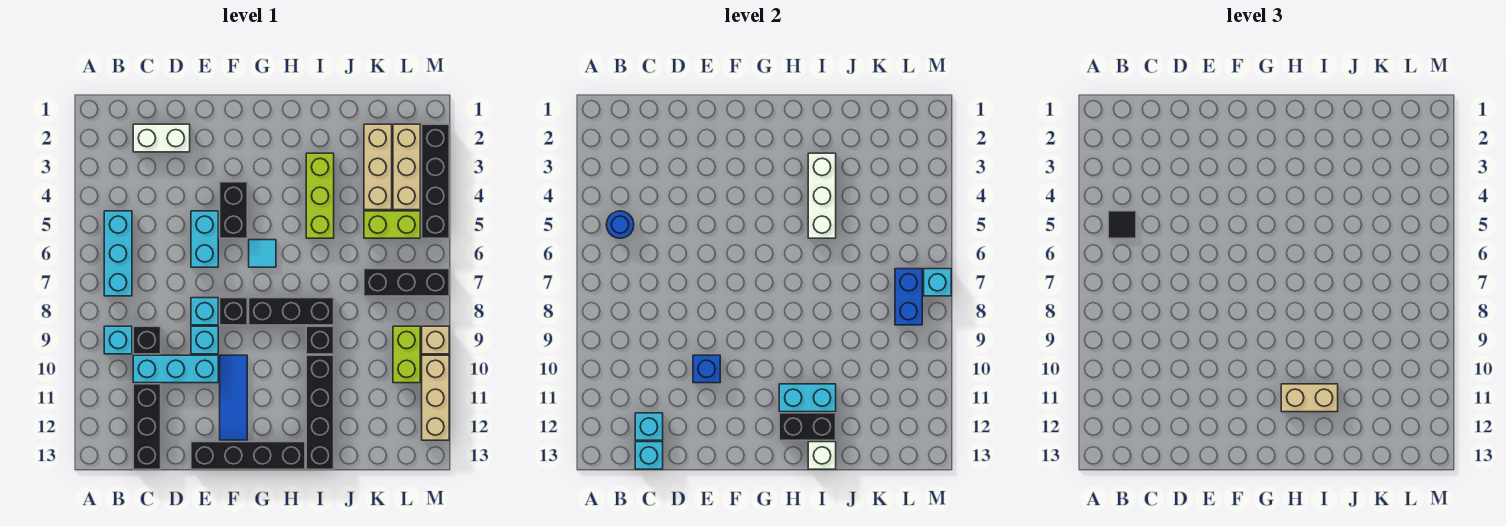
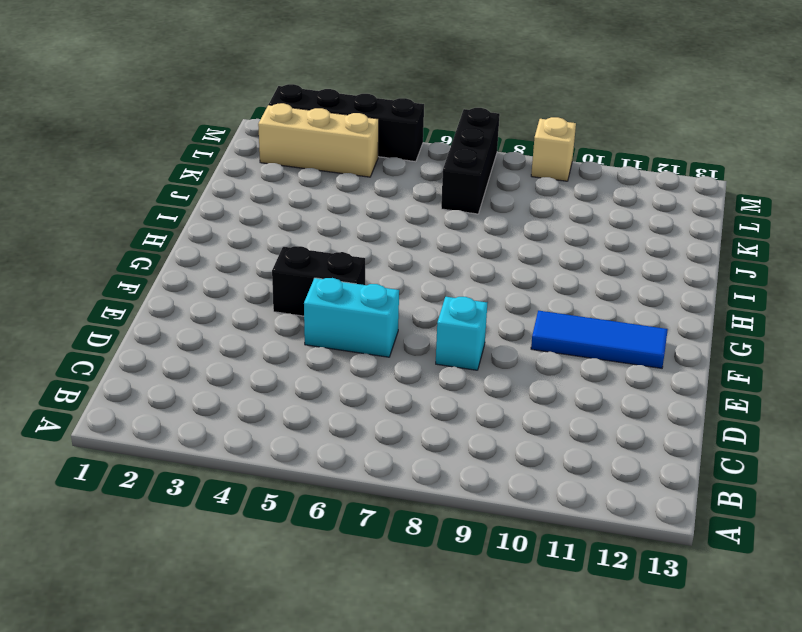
none -> cyan brick B5:B7 level 1
none -> cyan brick B9 level 1
none -> white brick C2:D2 level 1
none -> black brick C9 level 1

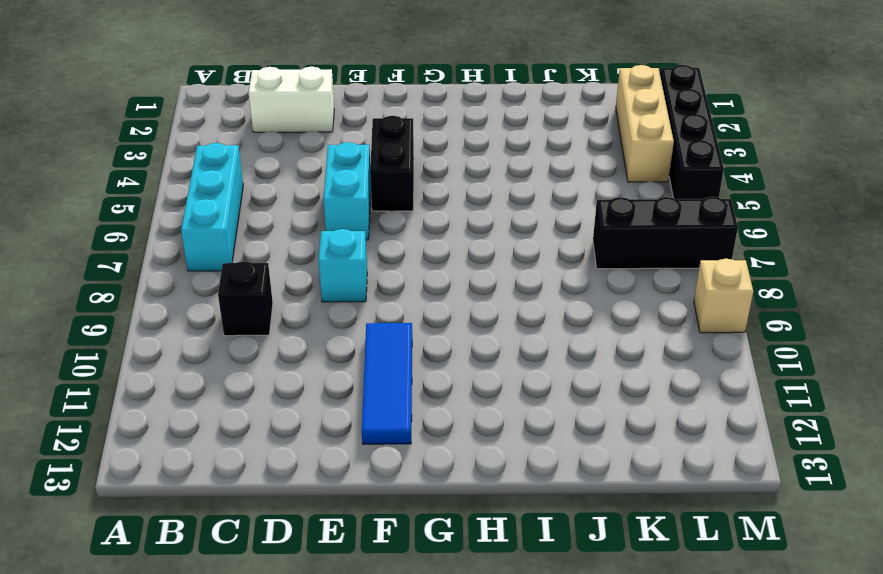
none -> cyan brick B9 level 1
none -> cyan brick C10:E10 level 1
none -> black brick C11:C13 level 1
none -> cyan brick E9 level 1

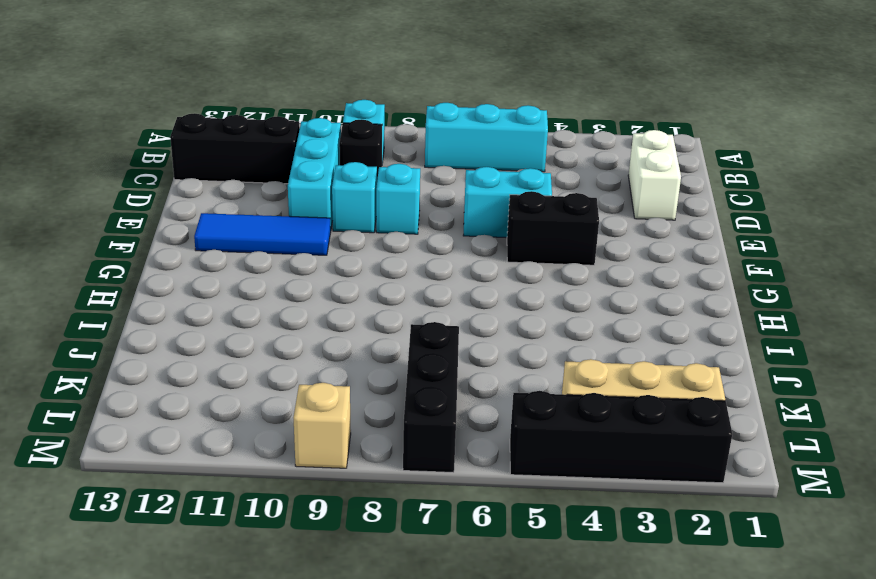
none -> black brick E13:H13 level 1
none -> black brick F8 level 1
none -> cyan tile G6 level 1
none -> black brick G8:I8 level 1

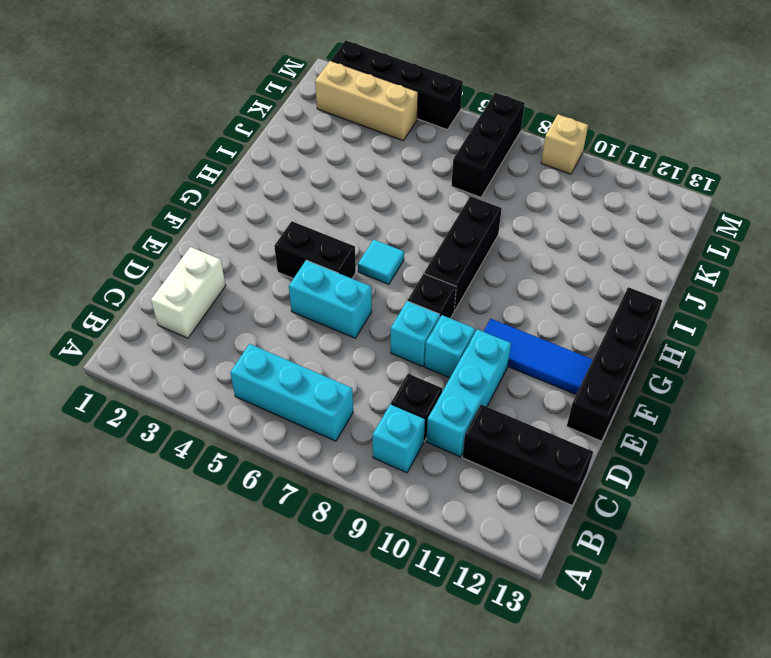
none -> lime brick I3:I5 level 1
none -> black brick I9 level 1
none -> black brick I10:I13 level 1
none -> tan brick K2:K4 level 1

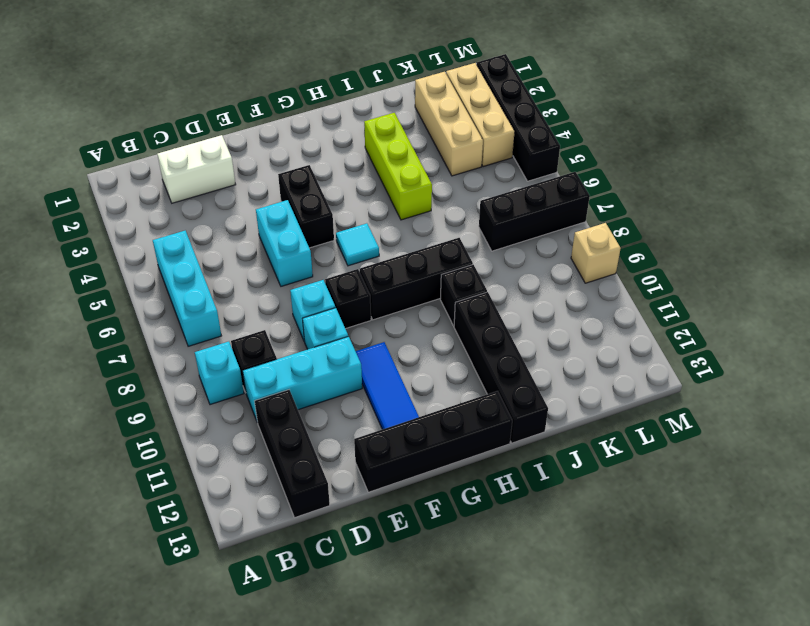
none -> lime brick K5:L5 level 1
none -> lime brick L9:L10 level 1
none -> tan brick M10:M12 level 1
none -> blue round brick B5 level 2

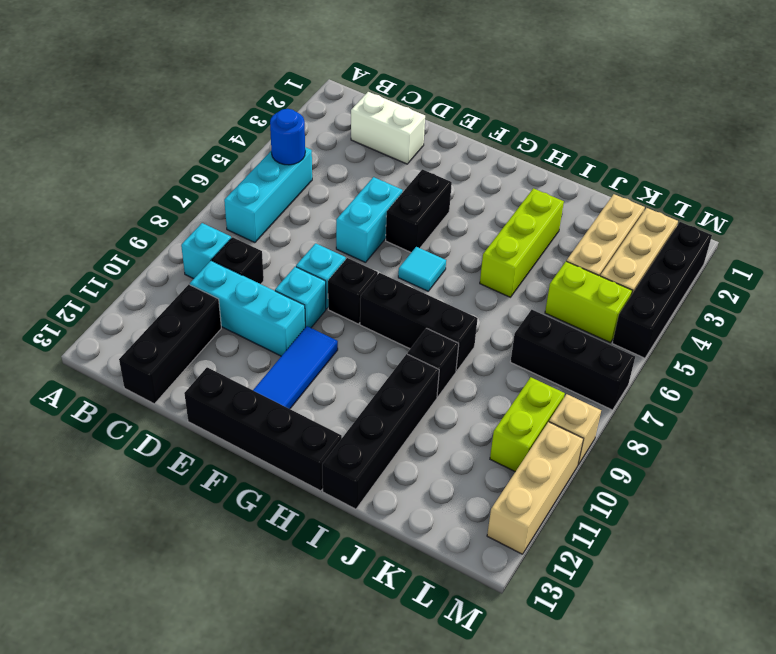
none -> cyan brick C12 level 2
none -> cyan brick C13 level 2
none -> blue brick E10 level 2
none -> cyan brick H11:I11 level 2

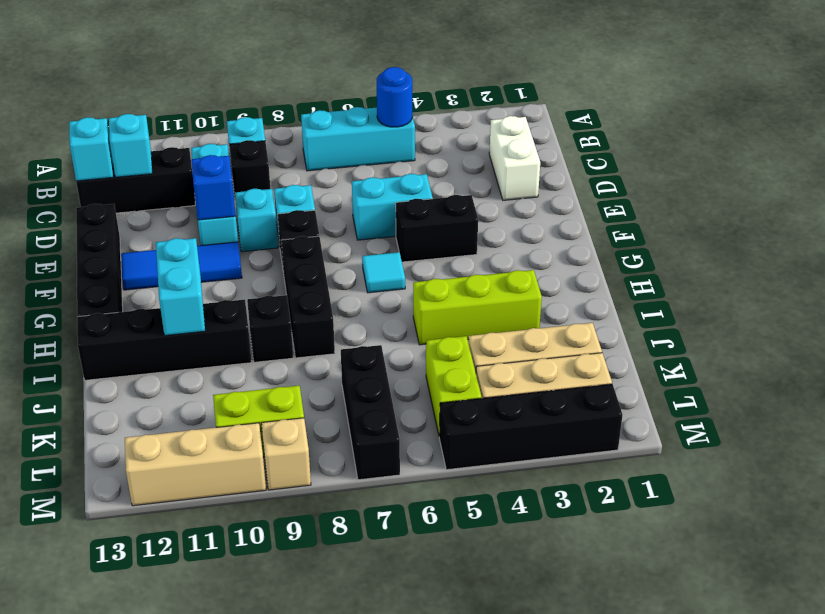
none -> black brick H12:I12 level 2
none -> white brick I3:I5 level 2
none -> white brick I13 level 2
none -> blue brick L7:L8 level 2

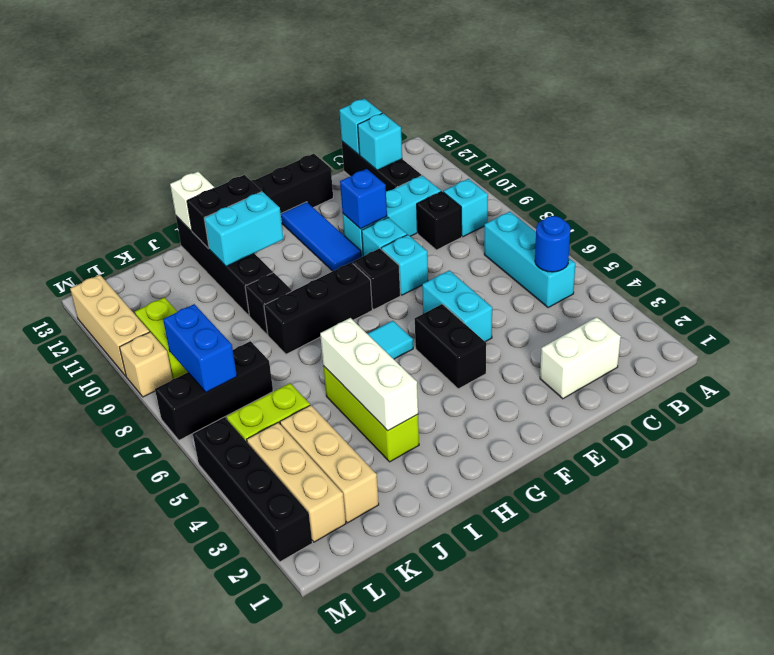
none -> cyan brick M7 level 2
none -> black tile B5 level 3
none -> tan brick H11:I11 level 3

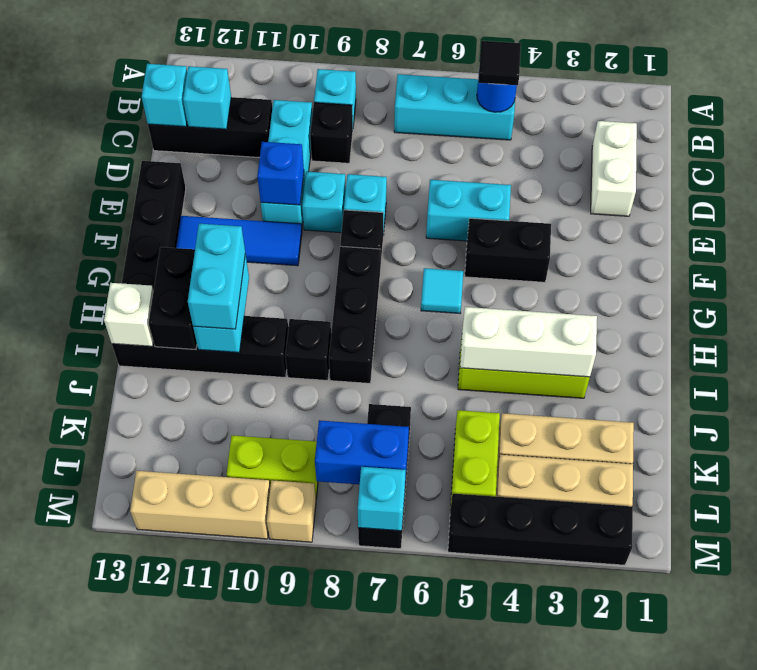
cyan brick H11:I11 level 3 -> tan brick H11:I11 level 3

